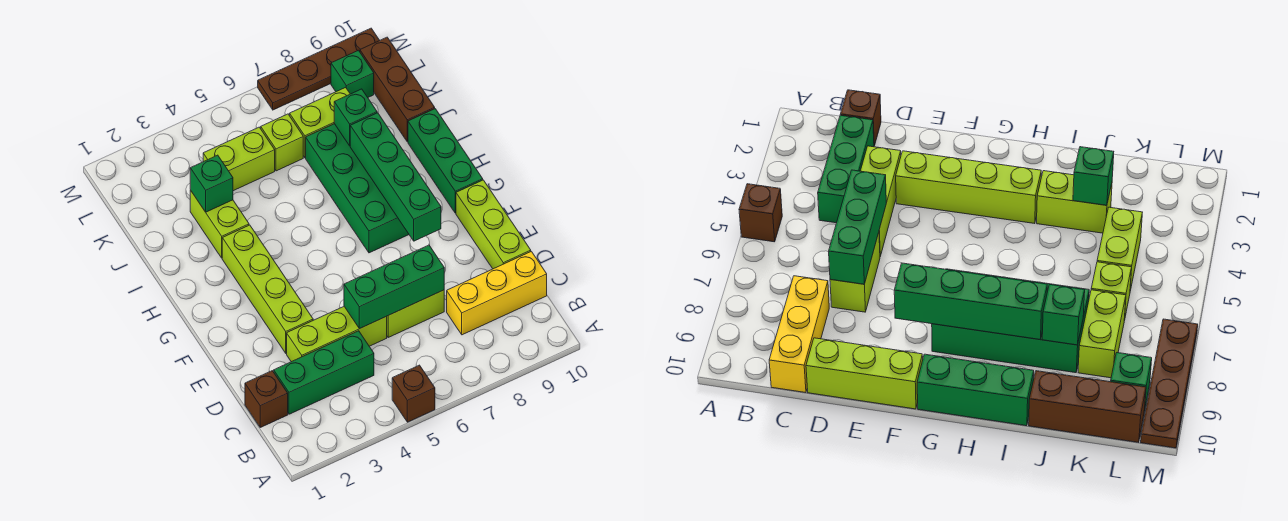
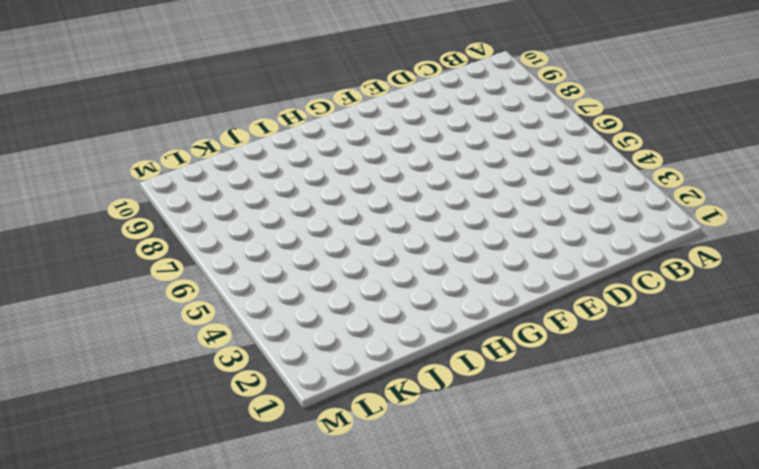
none -> brown brick A5 level 1
none -> brown brick C1 level 1
none -> green brick C2:C4 level 1

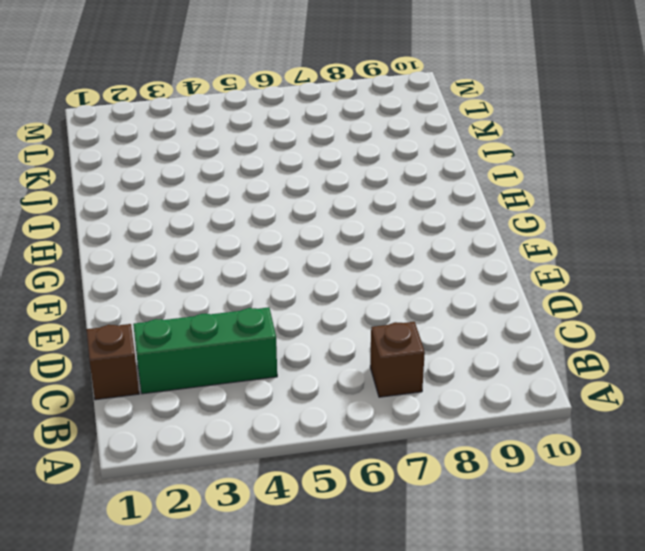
brown brick B7 level 1 -> brown brick A5 level 1
none -> yellow brick C8:C10 level 1
none -> lime brick D3:D5 level 1
none -> lime brick D6:D7 level 1

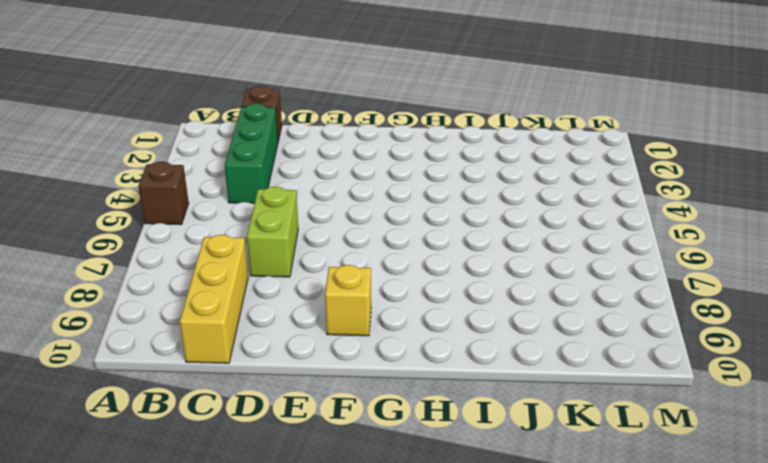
yellow brick F9 level 1 -> none
none -> lime brick D3:D5 level 1
none -> lime brick D10:F10 level 1
none -> lime brick E3:H3 level 1

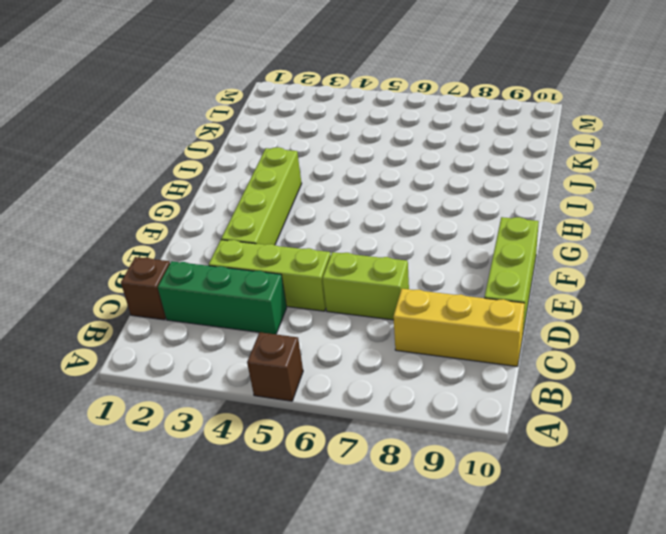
none -> green brick G7:J8 level 1
none -> green brick G10:I10 level 1
none -> lime brick I3:J3 level 1

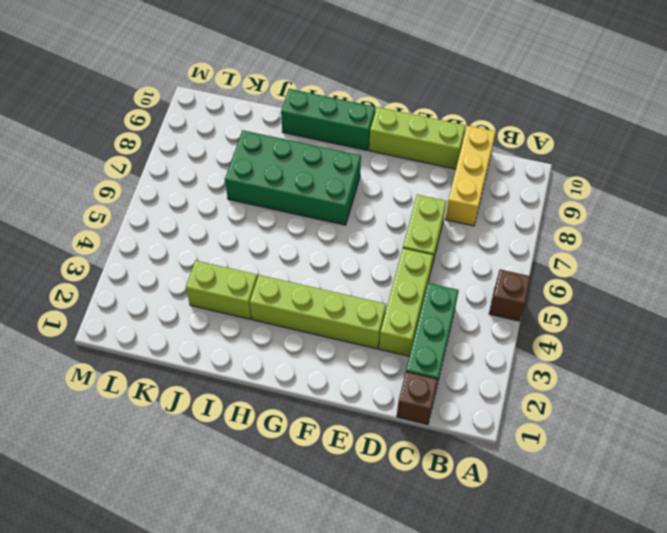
none -> brown brick J10:L10 level 1
none -> lime brick K4:K5 level 1
none -> lime brick K6 level 1

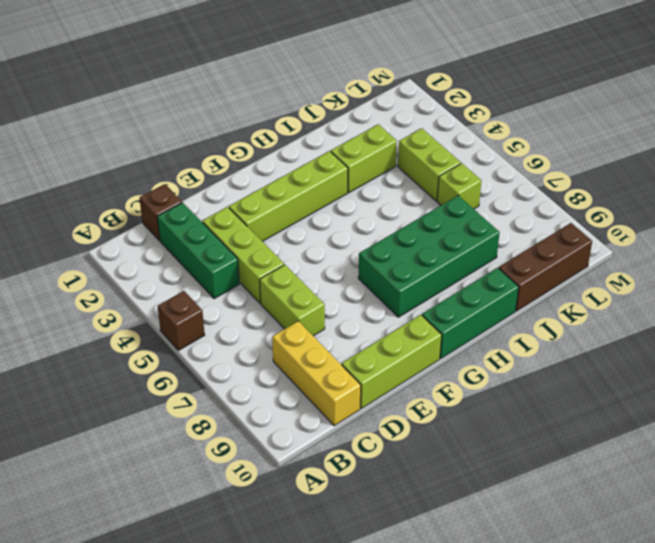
none -> lime brick K7:K8 level 1
none -> green brick L9 level 1
none -> brown plate M7:M10 level 1

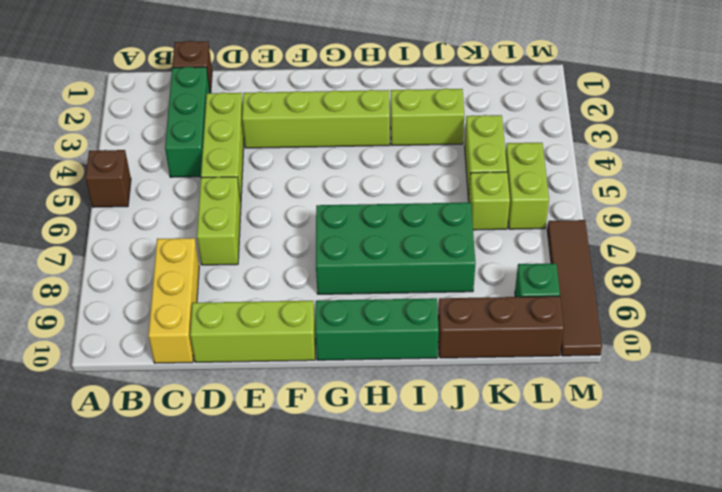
lime brick L5:L6 level 1 -> lime brick K7:K8 level 1
brown tile M7:M10 level 1 -> brown plate M7:M10 level 1
none -> green brick D5:D7 level 2
none -> green brick F8:I8 level 2
none -> green brick J3 level 2

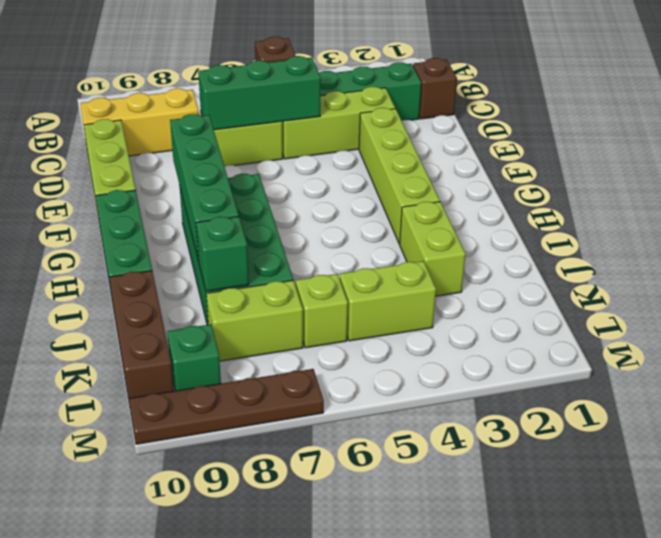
none -> green brick J3 level 2

